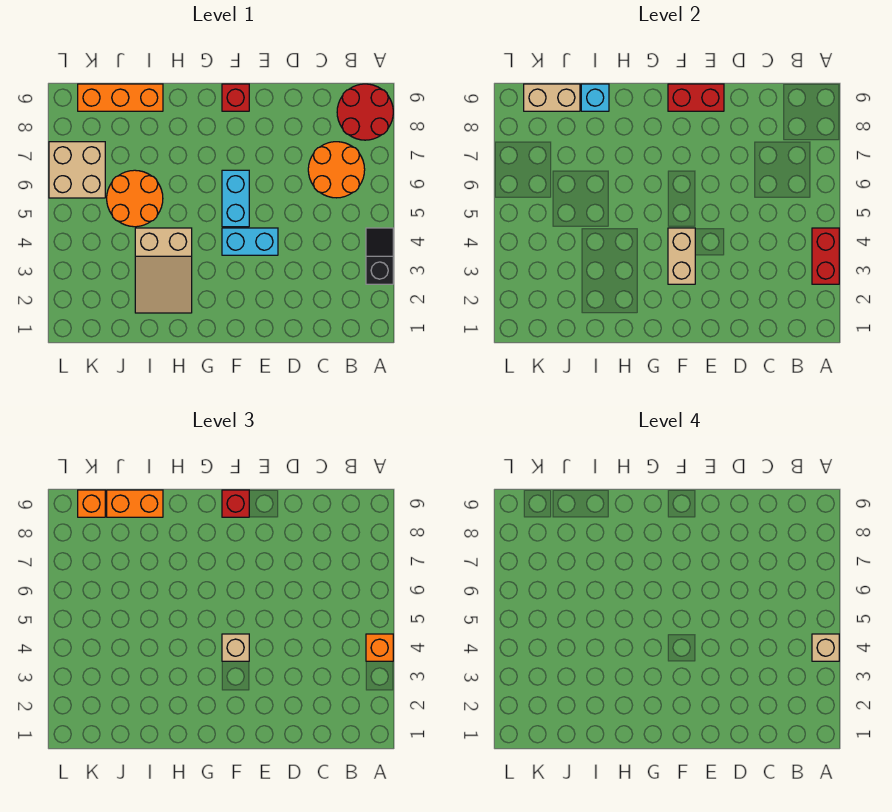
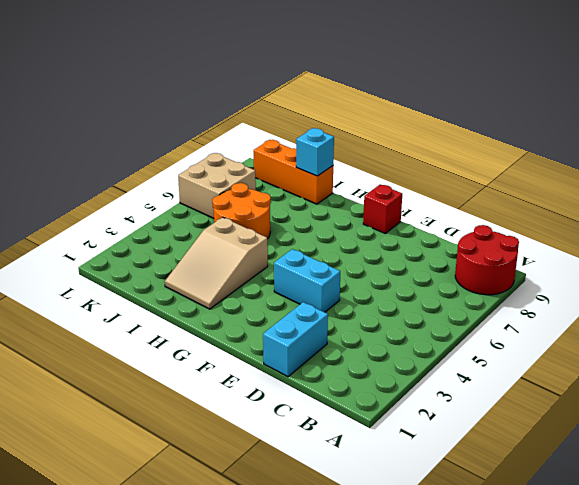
cyan brick D1:D2 level 1 -> cyan brick F5:F6 level 1
none -> black slope A3:A4 level 1 top 3
none -> orange round brick B6:C7 level 1
none -> red brick A3:A4 level 2

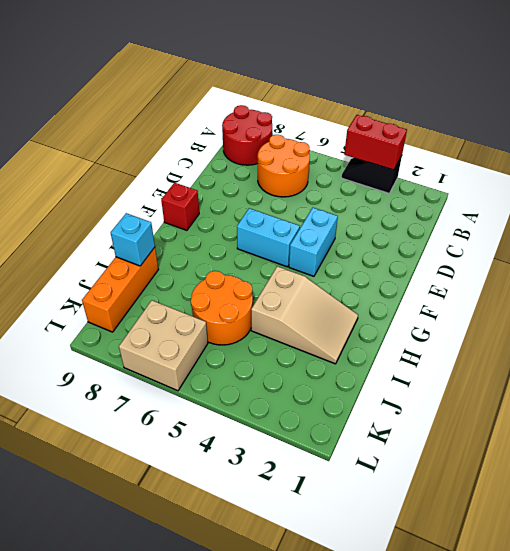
none -> red brick E9:F9 level 2
none -> tan brick F3:F4 level 2
none -> tan brick J9:K9 level 2

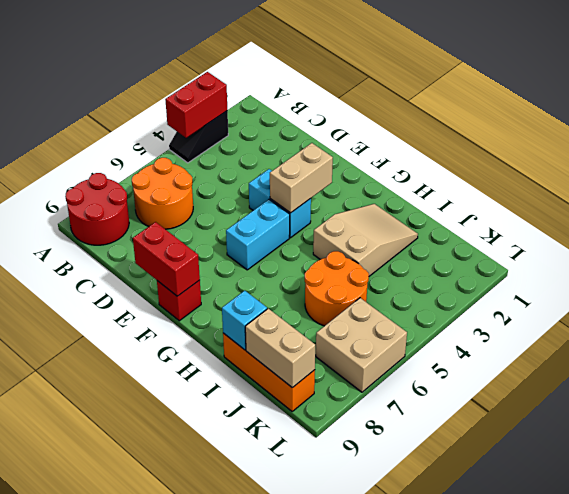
none -> orange brick A4 level 3
none -> tan brick F4 level 3
none -> red brick F9 level 3

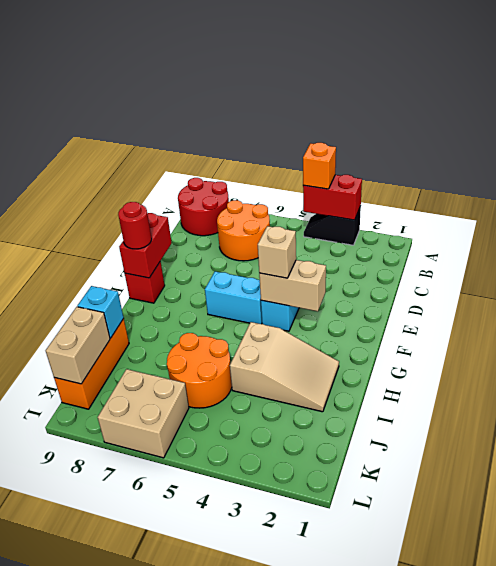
red round brick F9 level 3 -> red brick F9 level 3
none -> orange brick I9:J9 level 3
none -> orange brick K9 level 3
none -> tan brick A4 level 4

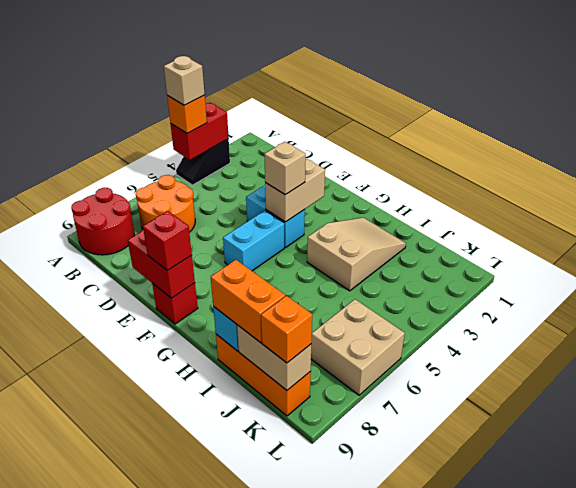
none -> orange round brick I5:J6 level 1

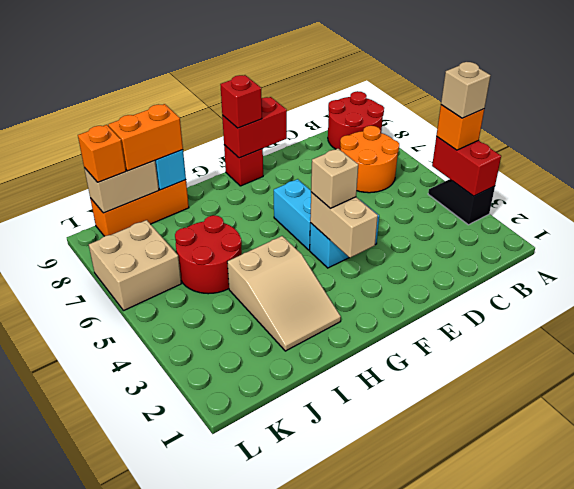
red round brick I5:J6 level 1 -> orange round brick I5:J6 level 1

